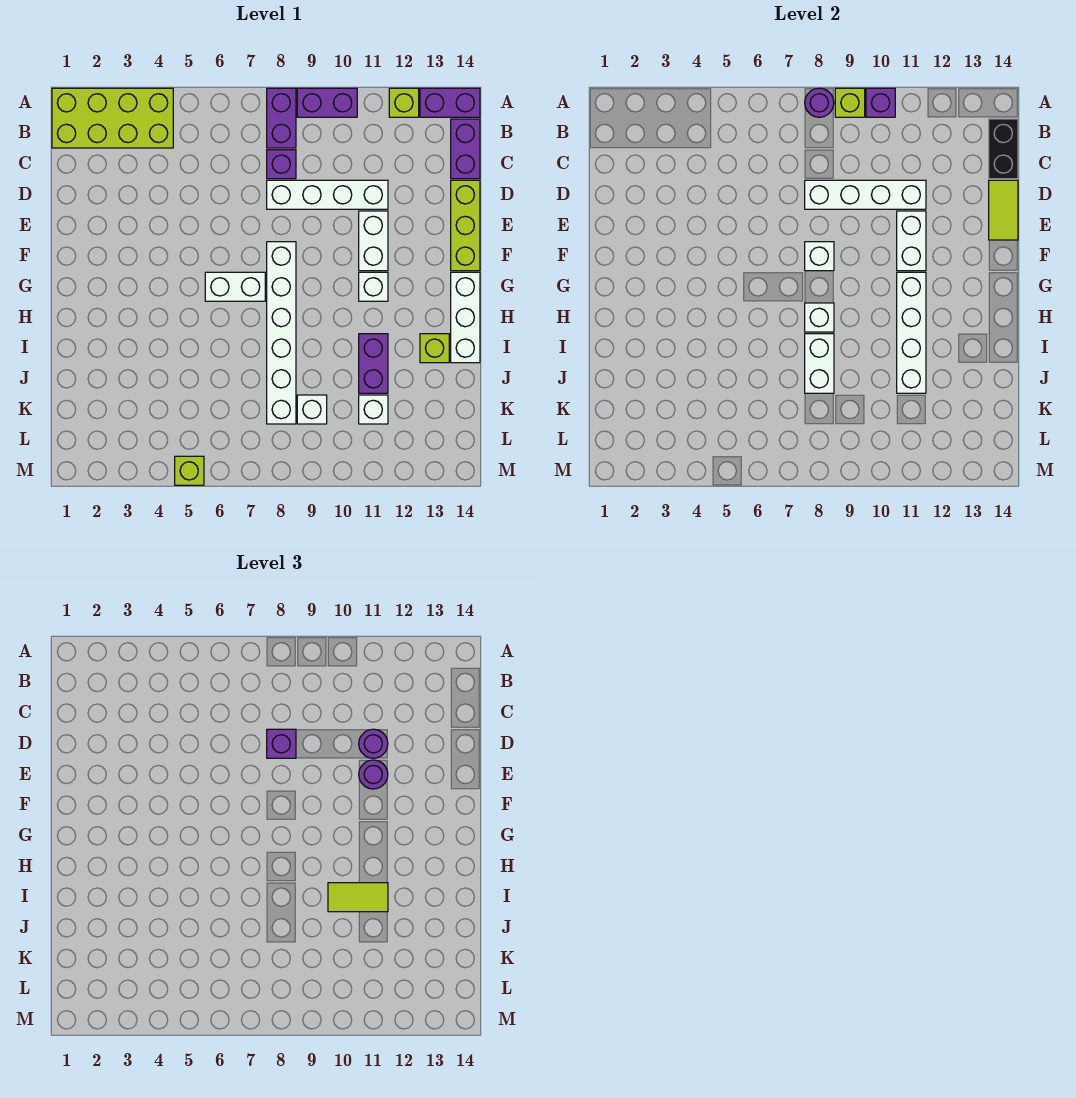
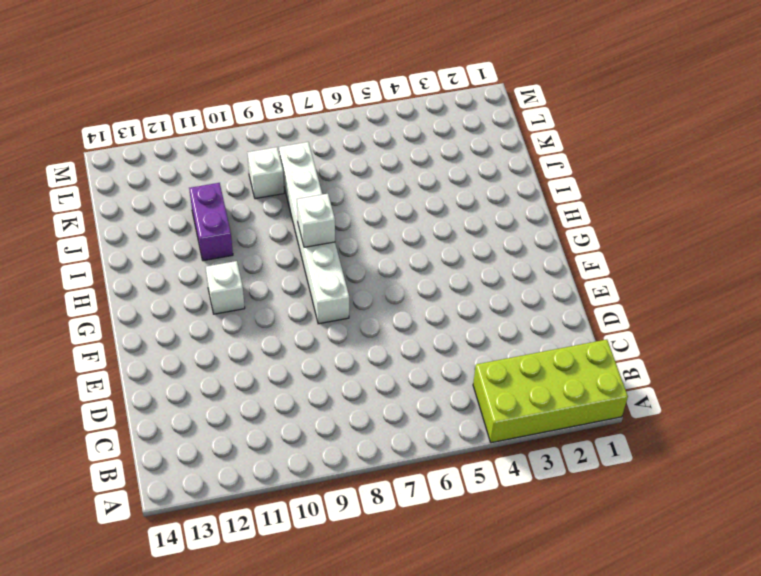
none -> purple brick A8:B8 level 1
none -> purple brick A9:A10 level 1
none -> lime brick A12 level 1
none -> purple brick A13:A14 level 1

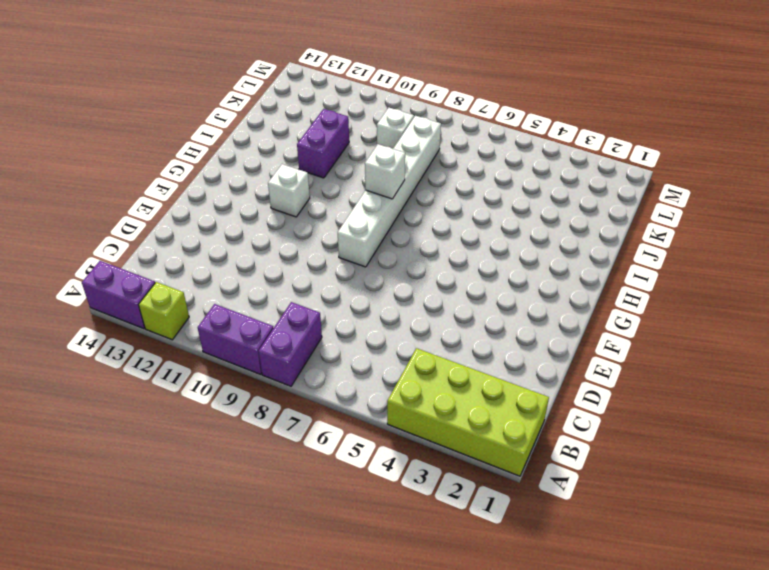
none -> purple brick B14:C14 level 1
none -> purple brick C8 level 1
none -> white brick D8:D11 level 1
none -> lime brick D14:F14 level 1

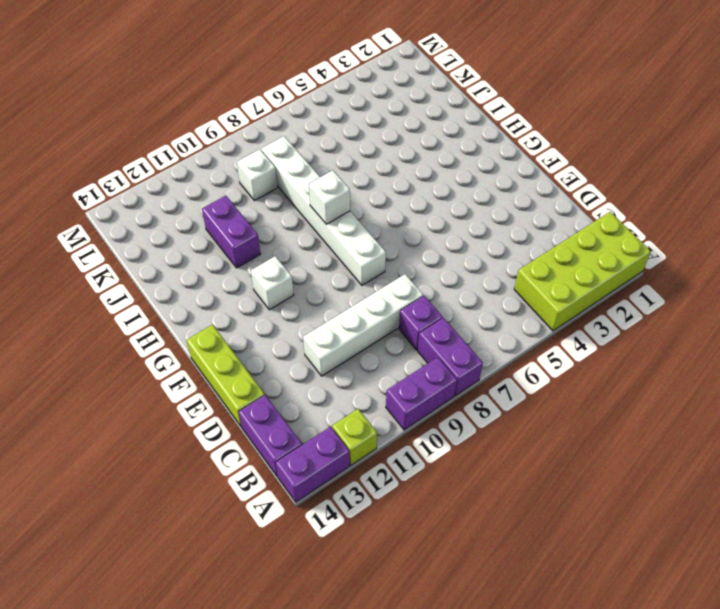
none -> white brick E11:F11 level 1
none -> white brick G6:G7 level 1
none -> white brick G14:I14 level 1
none -> lime brick I13 level 1

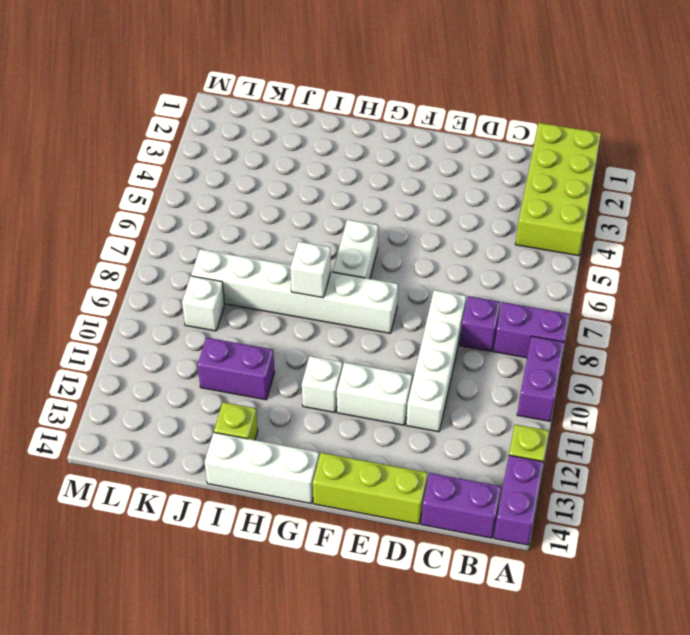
none -> white brick K11 level 1
none -> lime brick M5 level 1
none -> purple round brick A8 level 2
none -> lime brick A9 level 2

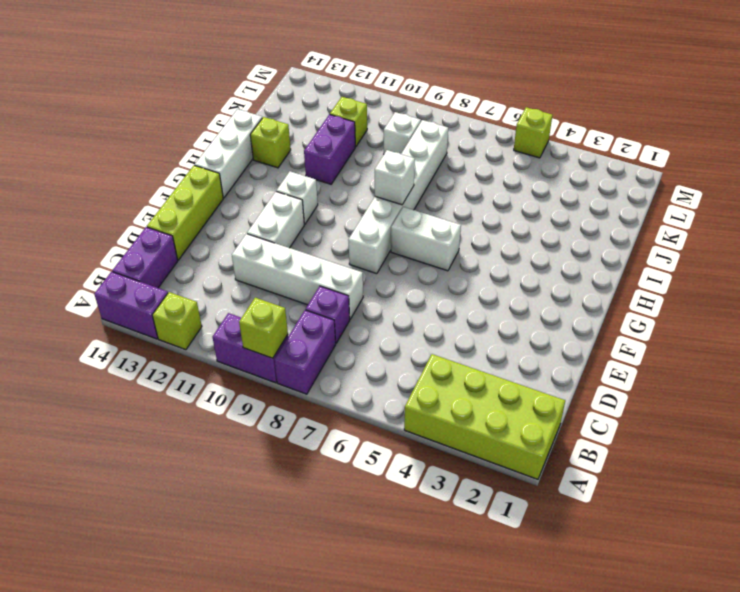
lime brick K11 level 1 -> white brick K11 level 1
none -> purple round brick A8 level 2
none -> purple brick A10 level 2
none -> black brick B14:C14 level 2
none -> white brick D8:D11 level 2

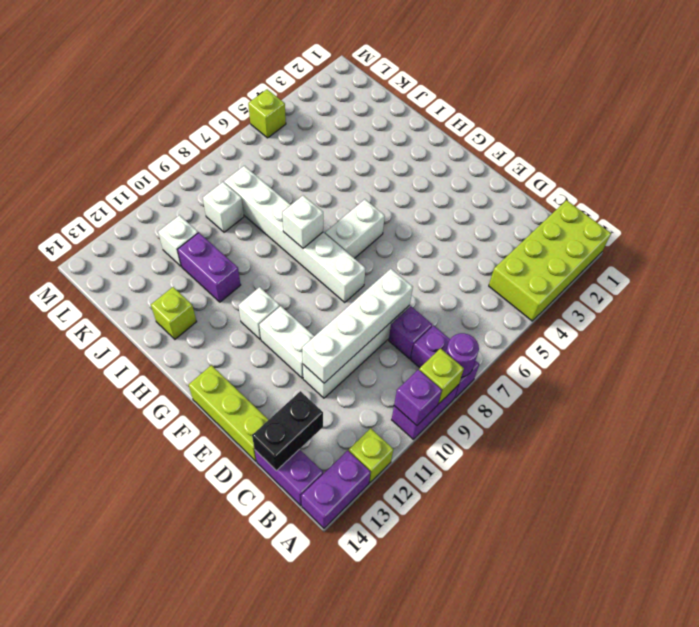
black brick C13:C14 level 2 -> black brick B14:C14 level 2
none -> white brick G14:I14 level 1
none -> lime tile D14:E14 level 2
none -> white brick E11:F11 level 2
none -> white brick F8 level 2

